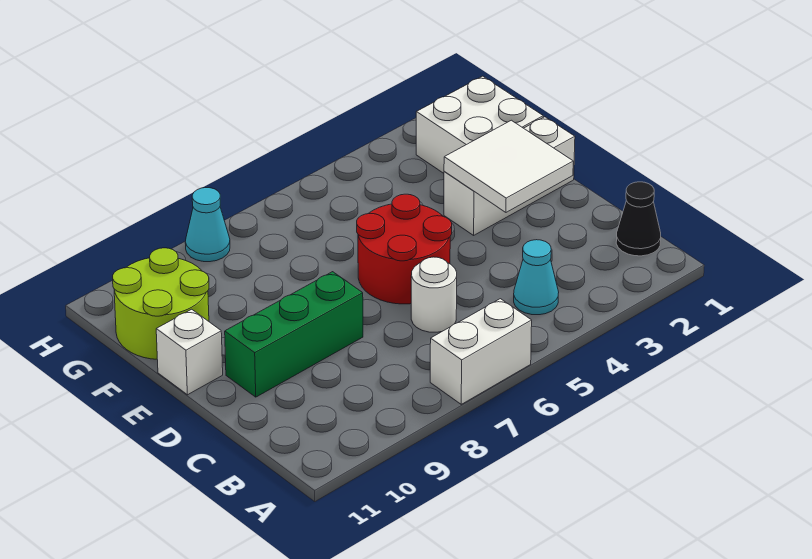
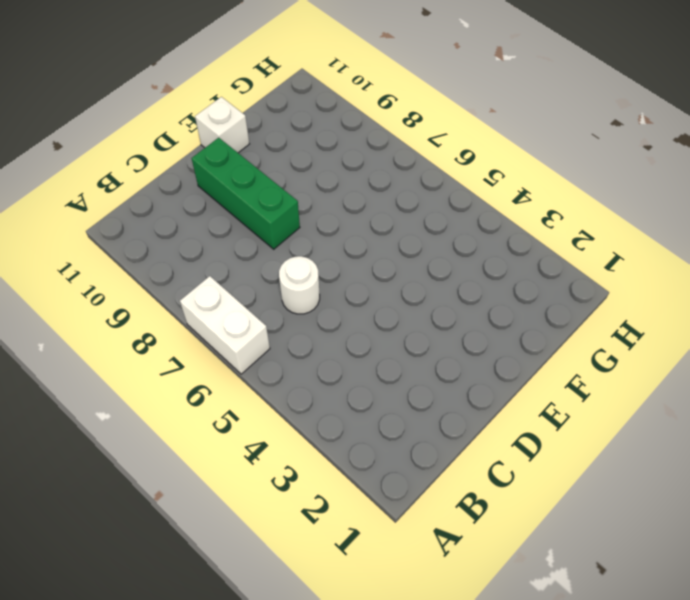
none -> black cone B1 level 1
none -> cyan cone B4 level 1
none -> red round brick D5:E6 level 1

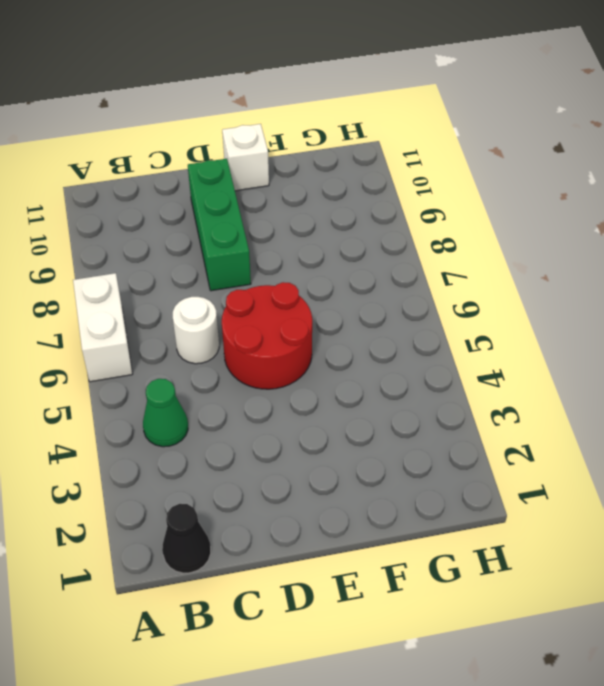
green cone B4 level 1 -> cyan cone B4 level 1
none -> white brick E1:E3 level 1
none -> white brick F1:G2 level 1
none -> lime round brick F10:G11 level 1

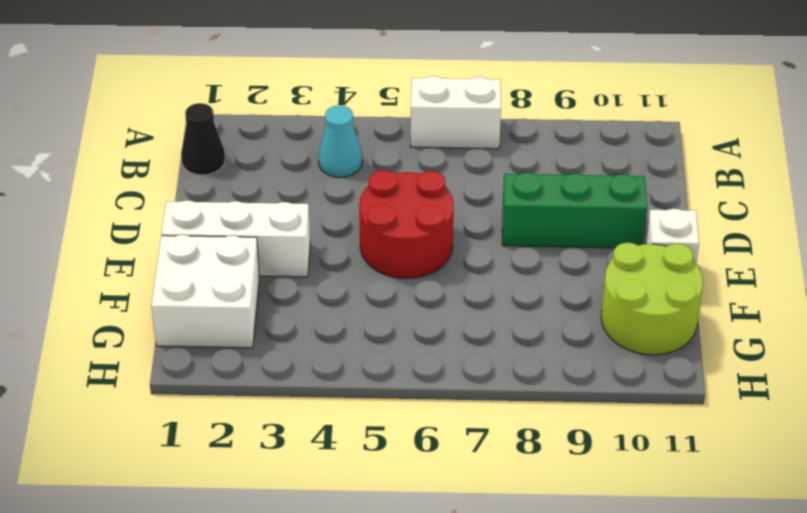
none -> white round brick C6 level 1
none -> cyan cone H8 level 1
none -> white tile D2:E3 level 2

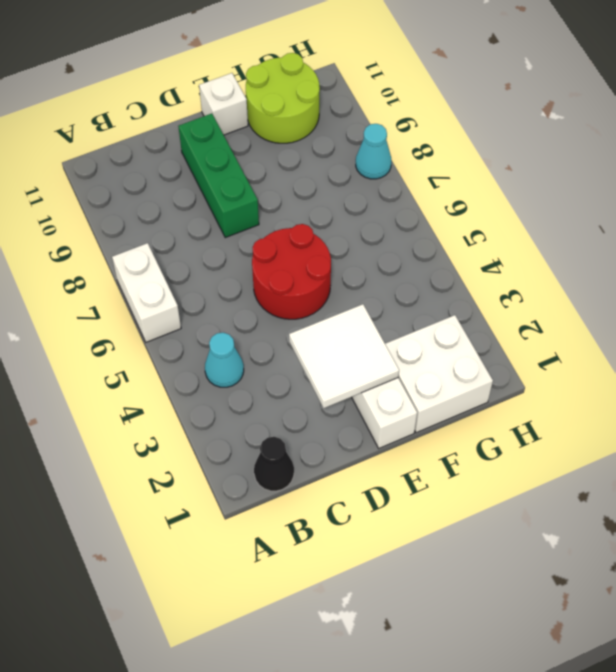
none -> white round brick C6 level 1

